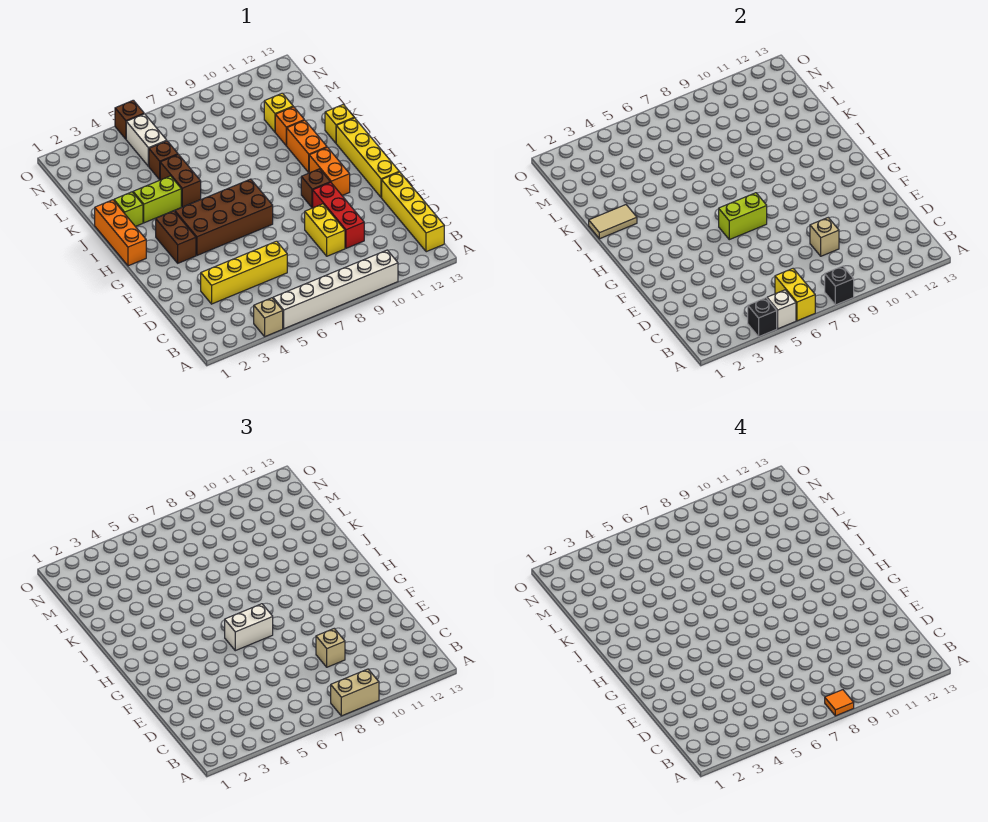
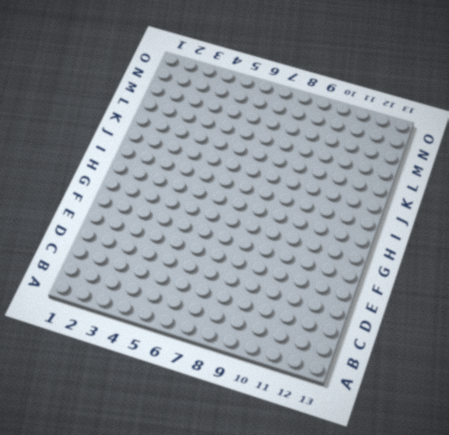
none -> tan brick A4 level 1
none -> white brick A5:A10 level 1
none -> yellow brick B13:E13 level 1
none -> yellow brick D3:D6 level 1

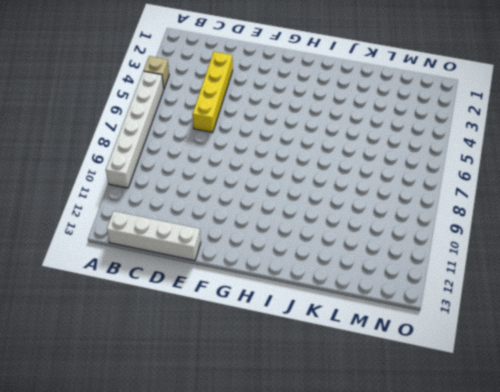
white brick B13:E13 level 1 -> yellow brick B13:E13 level 1
none -> yellow brick D9:E9 level 1
none -> red brick D10:F10 level 1
none -> yellow brick F13:I13 level 1
none -> brown brick G3:H3 level 1

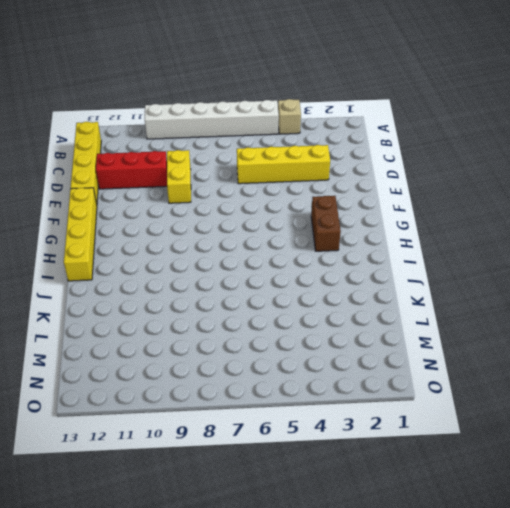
red brick D10:D12 level 1 -> red brick D10:F10 level 1
none -> brown brick G4:H7 level 1
none -> brown brick G10 level 1
none -> orange brick G11:H11 level 1
none -> orange brick H1:J1 level 1

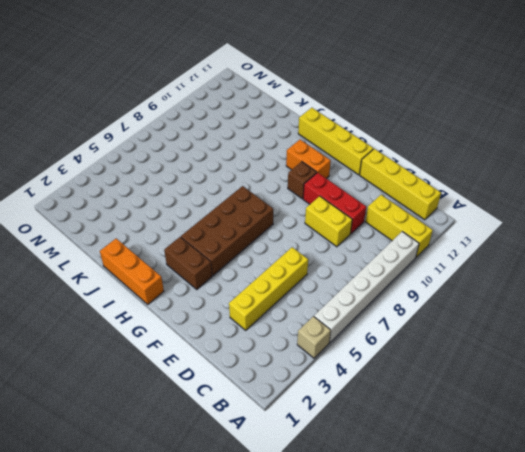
yellow brick A11:C11 level 1 -> none
none -> orange brick I11:J11 level 1
none -> lime brick J2 level 1
none -> lime brick J3:J4 level 1
none -> brown brick J5:K5 level 1

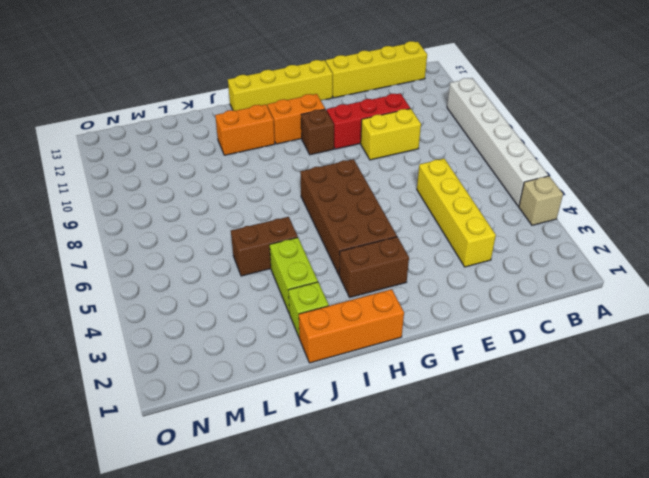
none -> yellow brick J13 level 1
none -> orange brick K11 level 1
none -> brown brick L5 level 1
none -> yellow brick L11 level 1

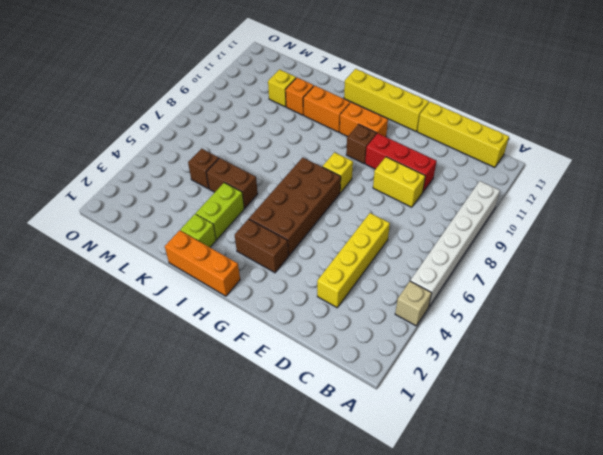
yellow brick G8 level 1 -> yellow brick J13 level 1
none -> white brick M5:N5 level 1
none -> brown brick O5 level 1
none -> black brick A4 level 2
none -> white brick A5 level 2

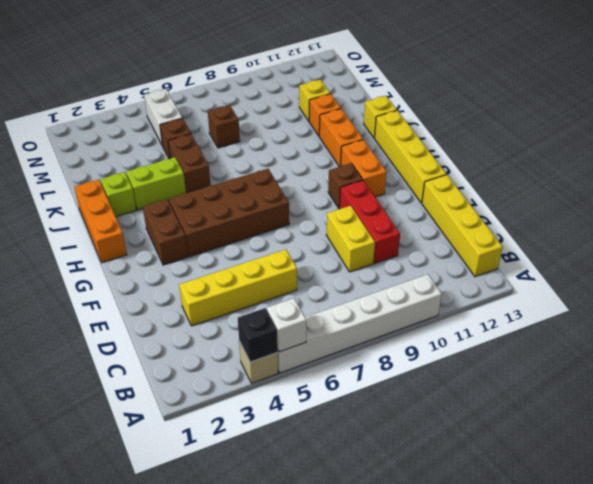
brown brick L7 level 1 -> brown brick O5 level 1
none -> yellow brick A6:B6 level 2
none -> black brick A8 level 2
none -> tan brick D9 level 2
none -> lime brick G6:G7 level 2

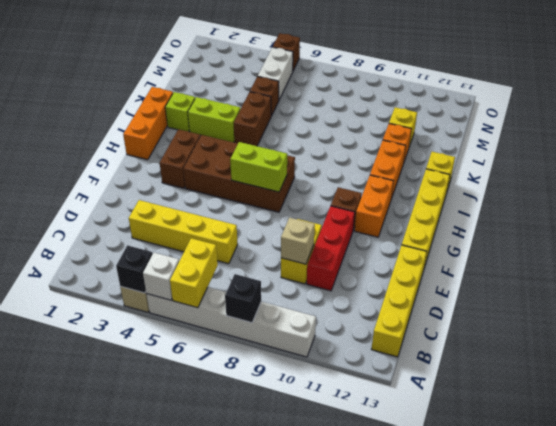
none -> tan tile J1:J2 level 2
none -> tan brick A8:A9 level 3
none -> tan brick D9 level 3
none -> white brick G6:G7 level 3

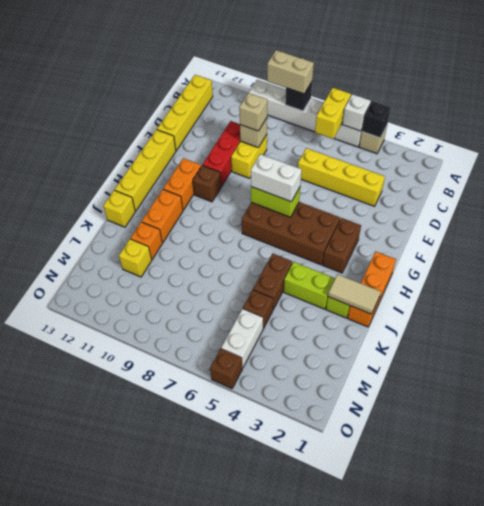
none -> orange tile A8 level 4

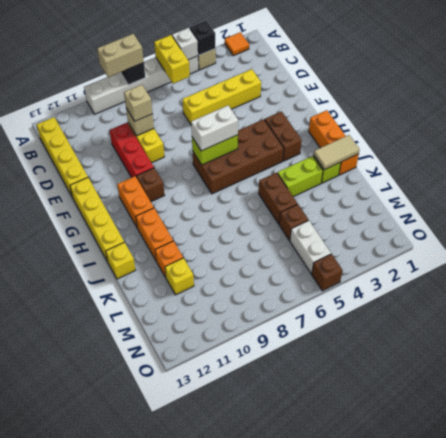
orange tile A2 level 1 -> orange tile A8 level 4

